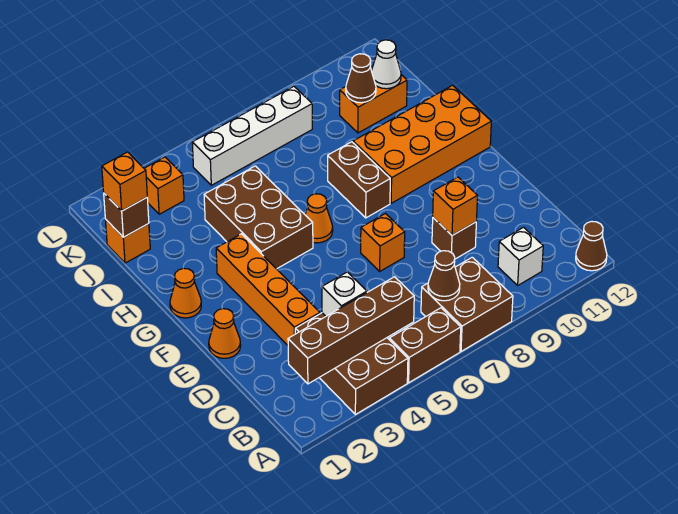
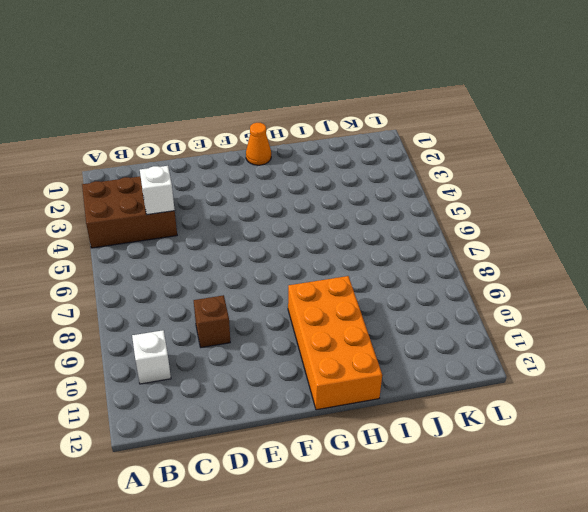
none -> brown brick A5:A6 level 1
none -> brown brick A7:B8 level 1
none -> brown cone A12 level 1

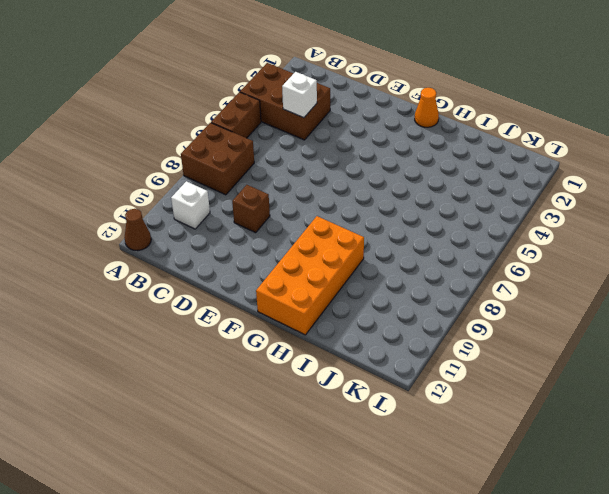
none -> orange brick D3:G3 level 1
none -> orange cone E1 level 1
none -> orange brick E7 level 1

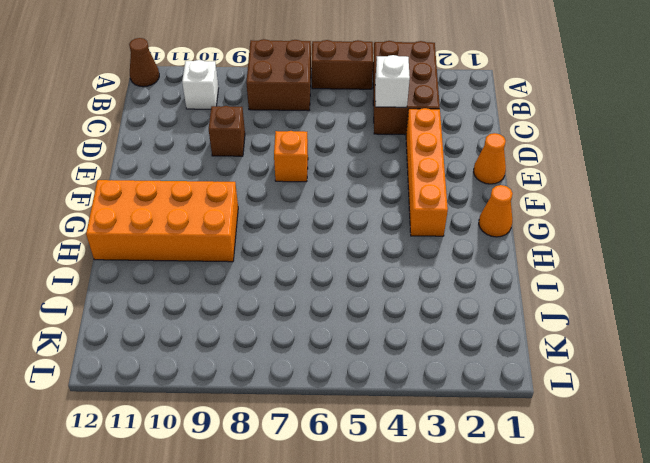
none -> brown brick G4:I5 level 1
none -> orange cone G6 level 1
none -> brown brick G8:H8 level 1

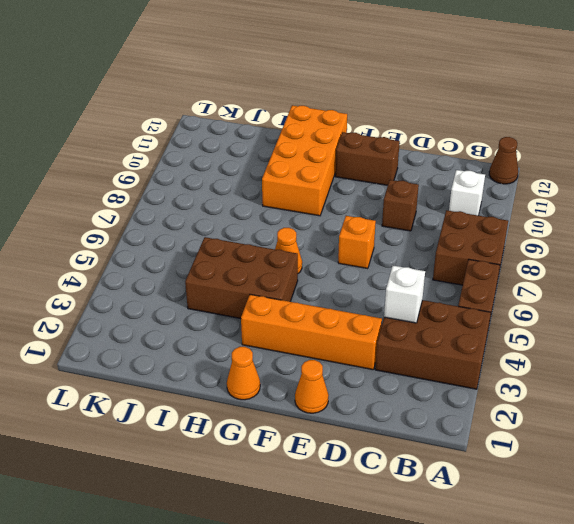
brown brick E11:F11 level 1 -> brown brick G8:H8 level 1
none -> orange brick J1 level 1
none -> orange brick J10:J11 level 1
none -> orange brick K3 level 1

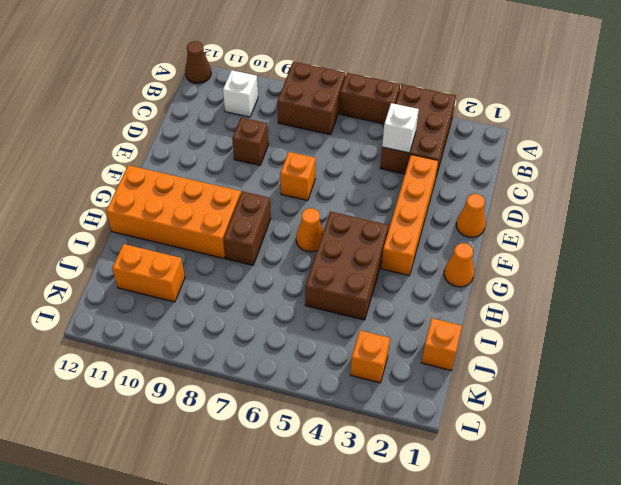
none -> white brick K5:K8 level 1
none -> brown brick B2:B5 level 2
none -> brown cone B7 level 2

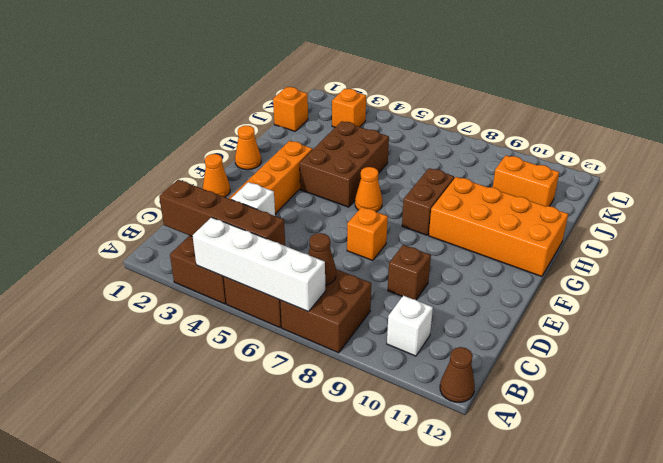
white brick A4:A7 level 2 -> white brick K5:K8 level 1
none -> orange brick D9 level 2
none -> brown brick J1 level 2
none -> brown cone J10 level 2

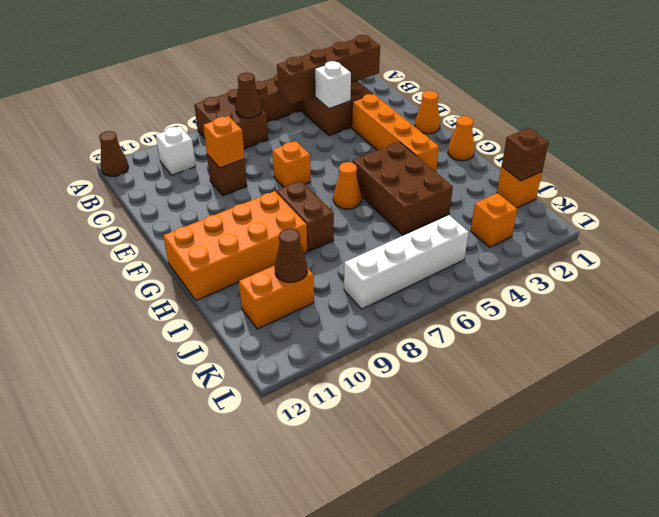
none -> white cone J11 level 2
none -> orange brick J1 level 3

